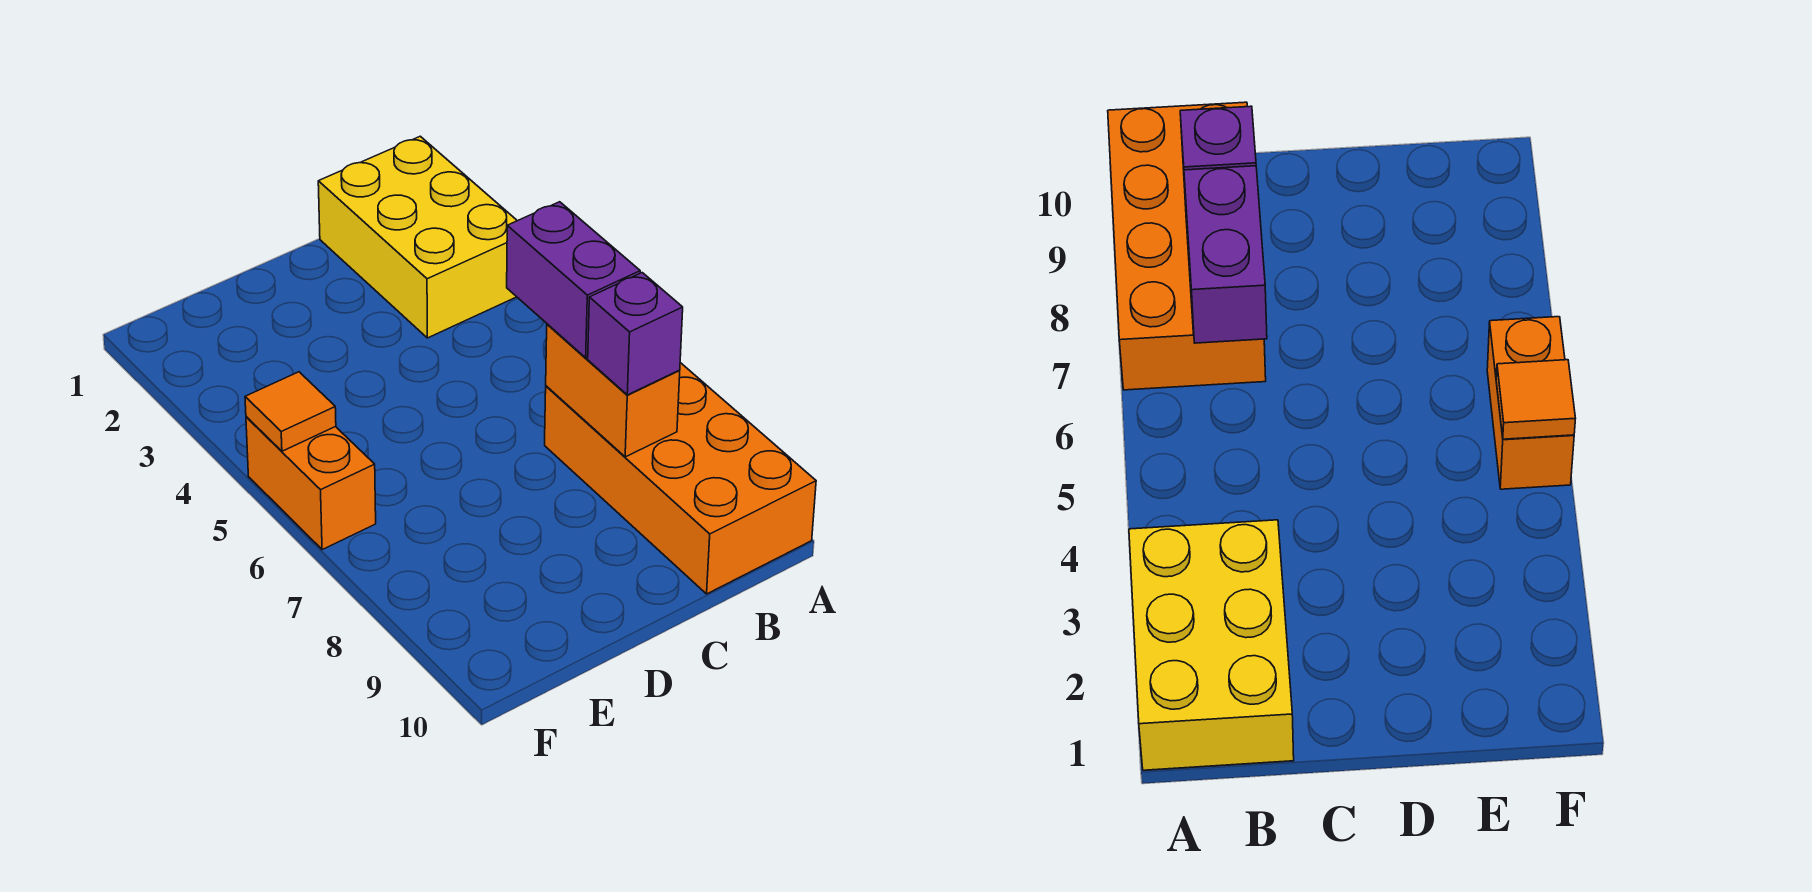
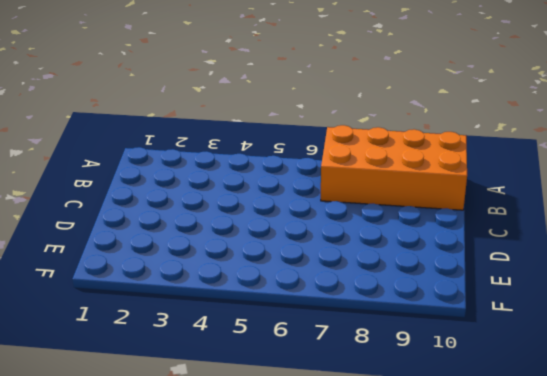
none -> yellow brick A1:B3 level 1
none -> orange brick F5:F6 level 1

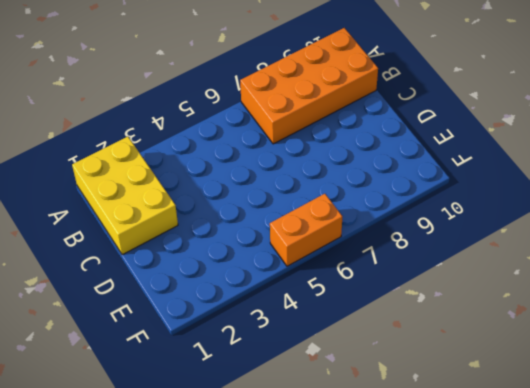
yellow brick A1:C2 level 1 -> yellow brick A1:B3 level 1
none -> orange brick B7:B8 level 2
none -> orange tile F5 level 2

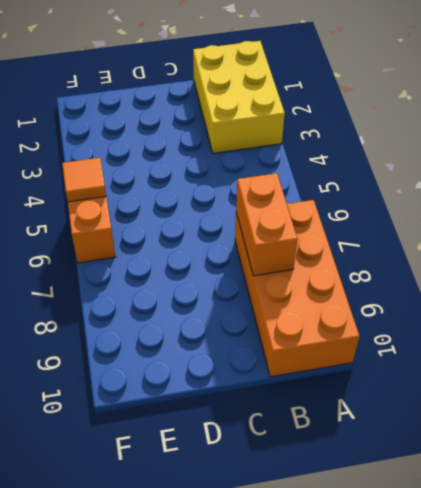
none -> purple brick B6:B7 level 3
none -> purple brick B8 level 3

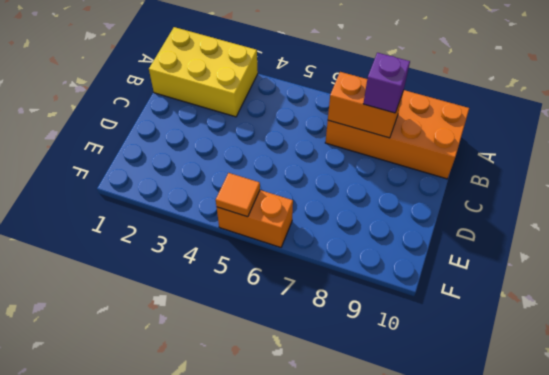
none -> purple brick B6:B7 level 3

